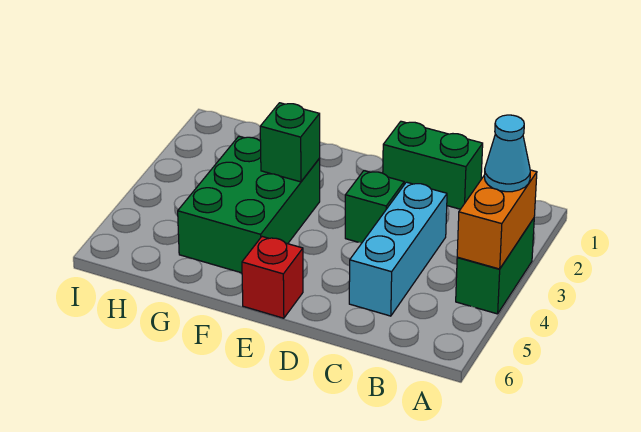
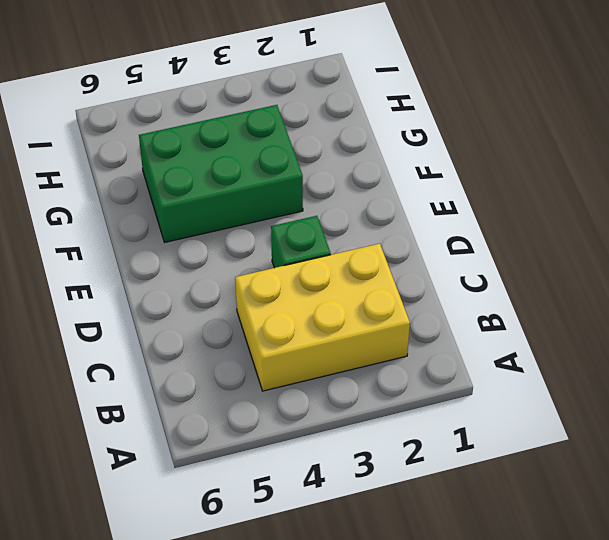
yellow brick B2:C4 level 1 -> cyan brick C3:C5 level 1
none -> green brick A3:A4 level 1
none -> green brick C1:D1 level 1

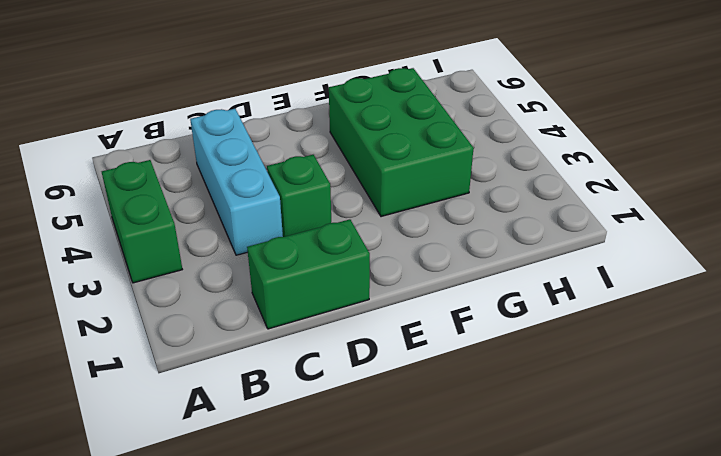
none -> red brick E6 level 1
none -> orange brick A3:A4 level 2

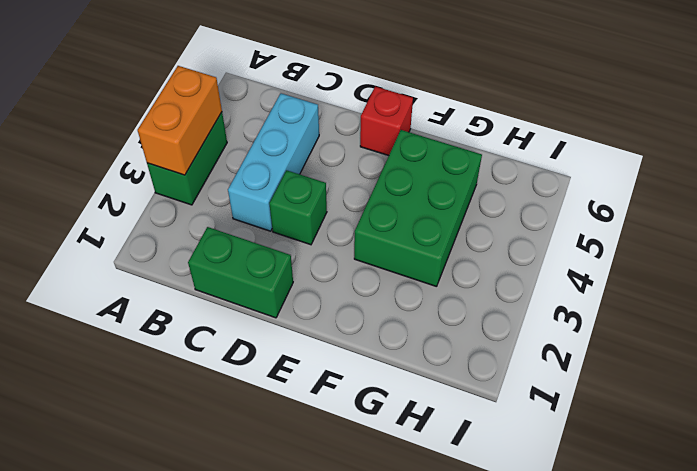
none -> green brick F3 level 2
none -> cyan cone A3 level 3

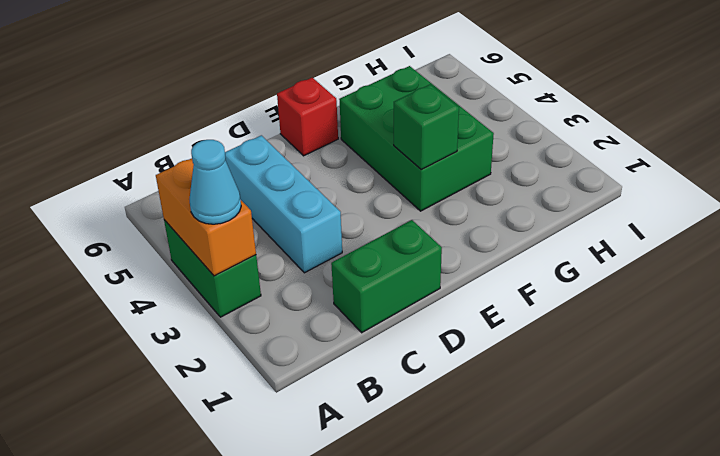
none -> green brick D3 level 1

